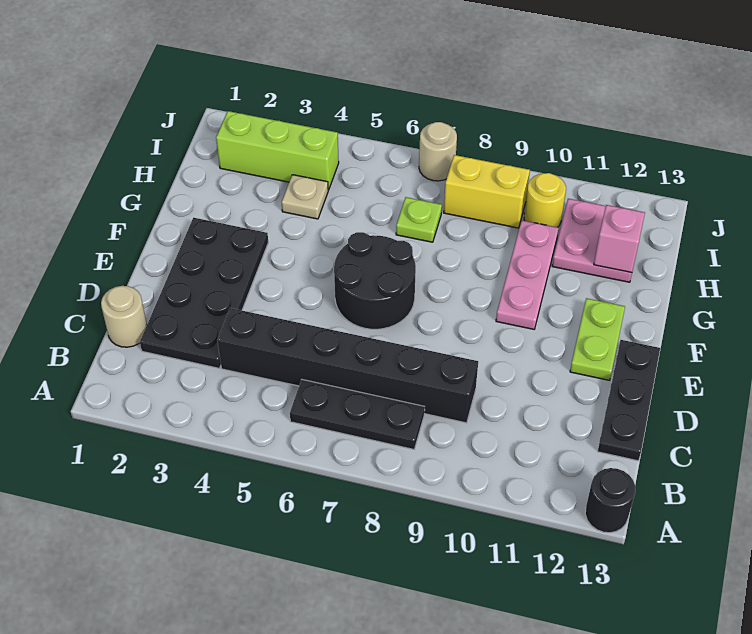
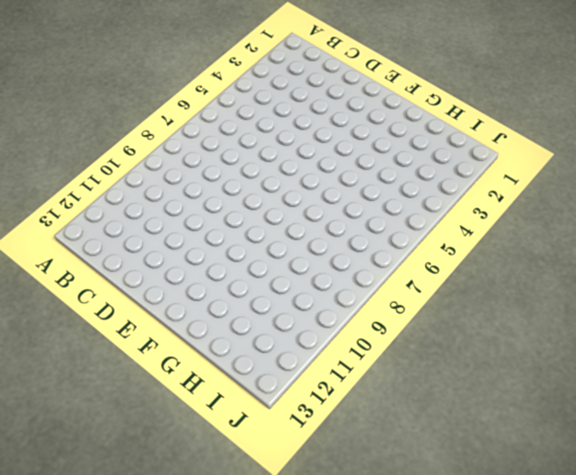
none -> black round brick A13 level 1
none -> black plate B6:B8 level 1
none -> tan round brick C1 level 1

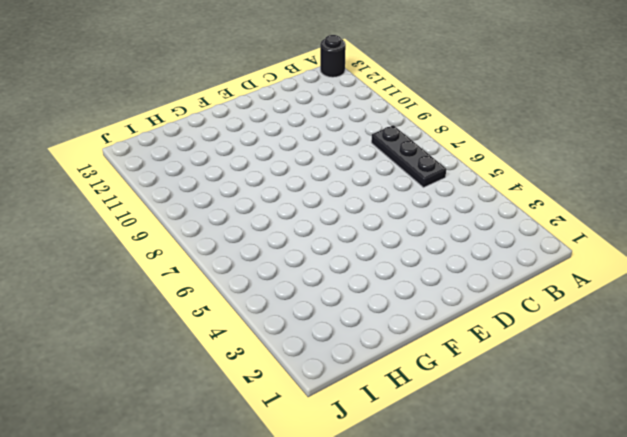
none -> tan round brick C1 level 1
none -> black plate C2:F3 level 1
none -> black brick C4:C9 level 1

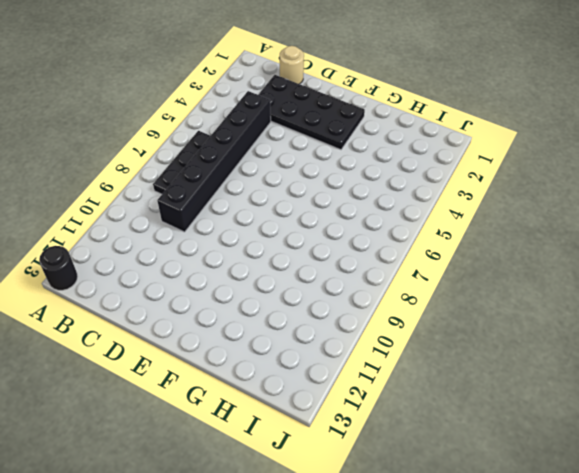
none -> black plate C13:E13 level 1
none -> black round brick E6:F7 level 1
none -> lime plate E12:F12 level 1

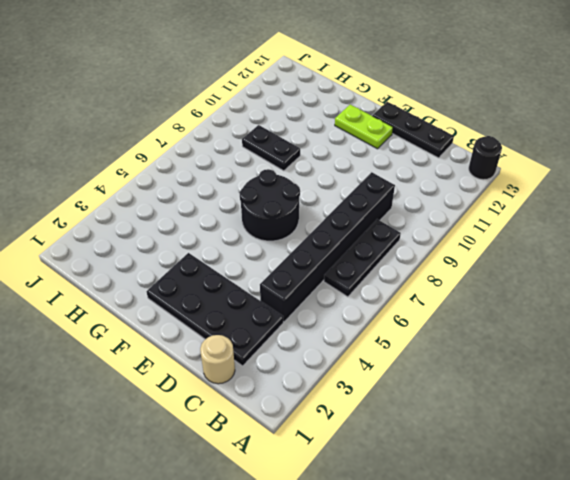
black plate G9:H9 level 1 -> none
none -> pink plate F10:H10 level 1
none -> tan plate H4 level 1
none -> lime plate H7 level 1

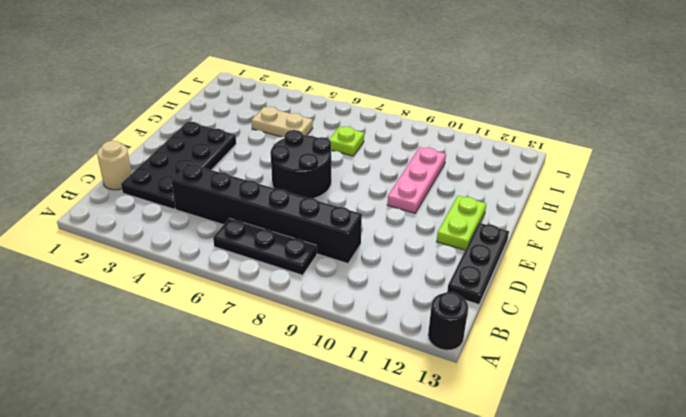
tan plate H4:H5 level 1 -> tan plate H4 level 1
none -> pink plate H11:I12 level 1
none -> lime brick I2:I4 level 1
none -> yellow brick I8:I9 level 1

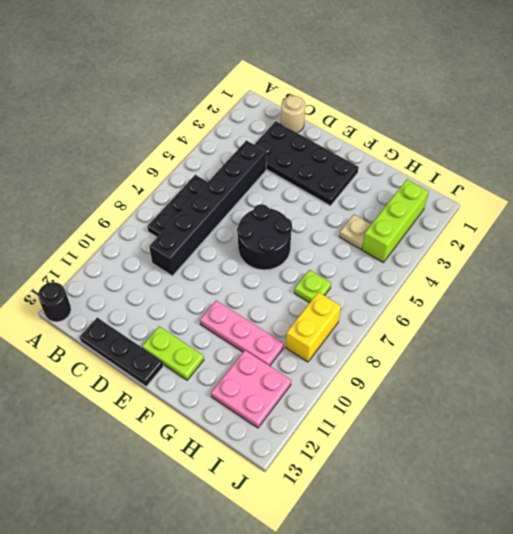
none -> yellow round brick I10 level 1
none -> tan round brick J7 level 1
none -> pink brick H12 level 2

